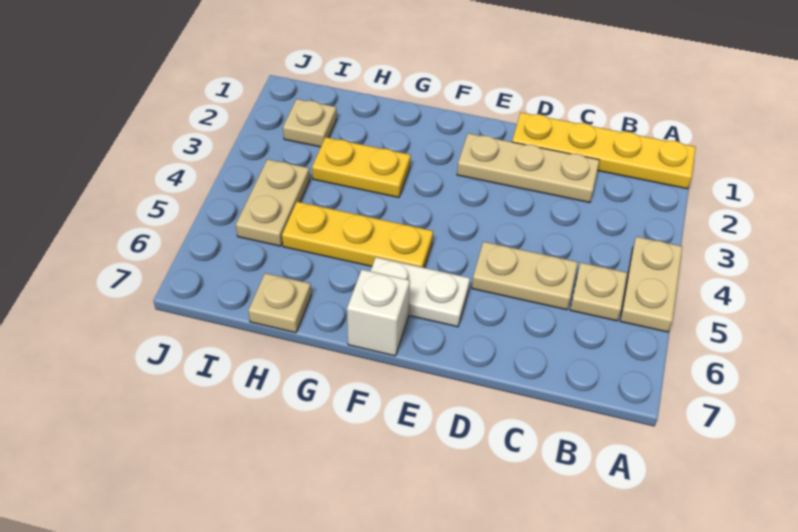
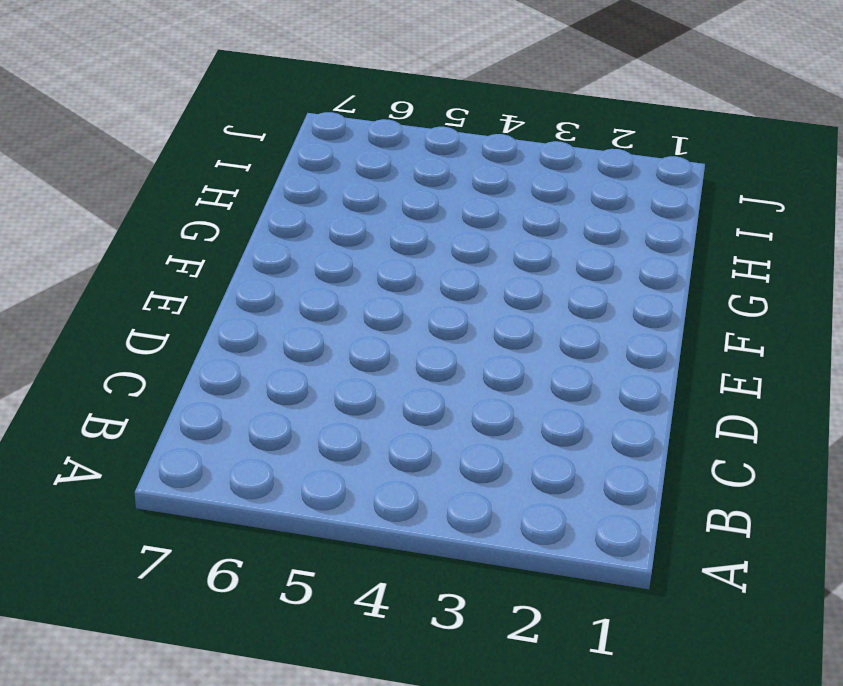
none -> yellow plate A1:D1 level 1
none -> tan plate A4:A5 level 1
none -> tan plate B5 level 1

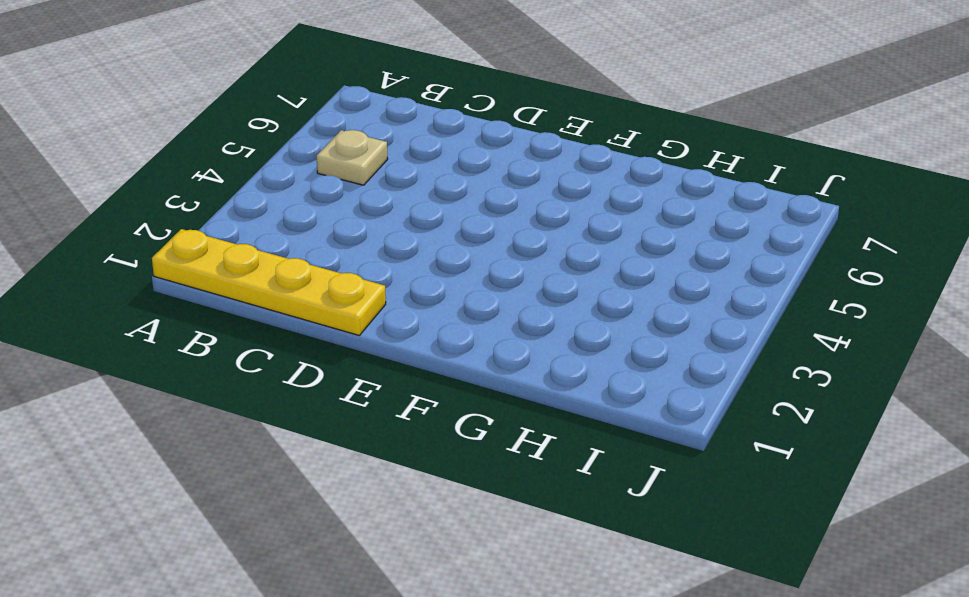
none -> tan plate A4:A5 level 1
none -> tan plate C2:E2 level 1
none -> tan plate C5:D5 level 1

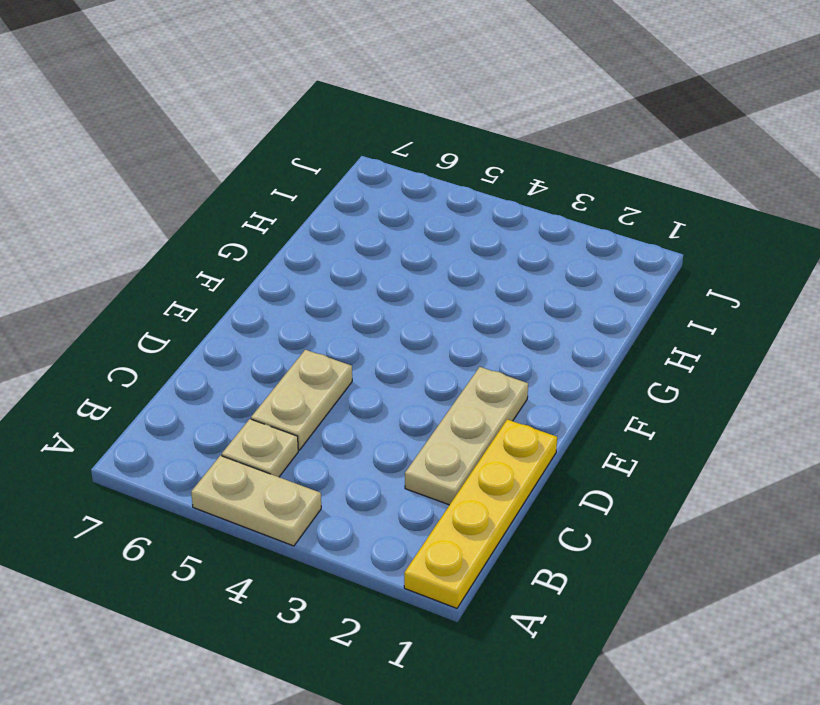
none -> white plate E6:F6 level 1
none -> yellow plate F5:H5 level 1
none -> white brick F7 level 1

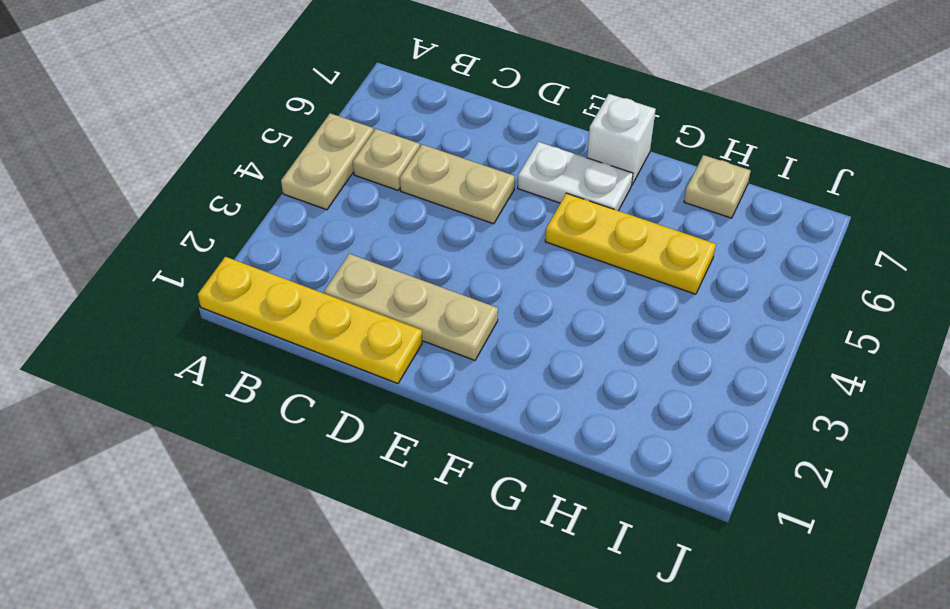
none -> yellow plate G3:H3 level 1
none -> tan plate I2 level 1
none -> tan plate I4:I5 level 1

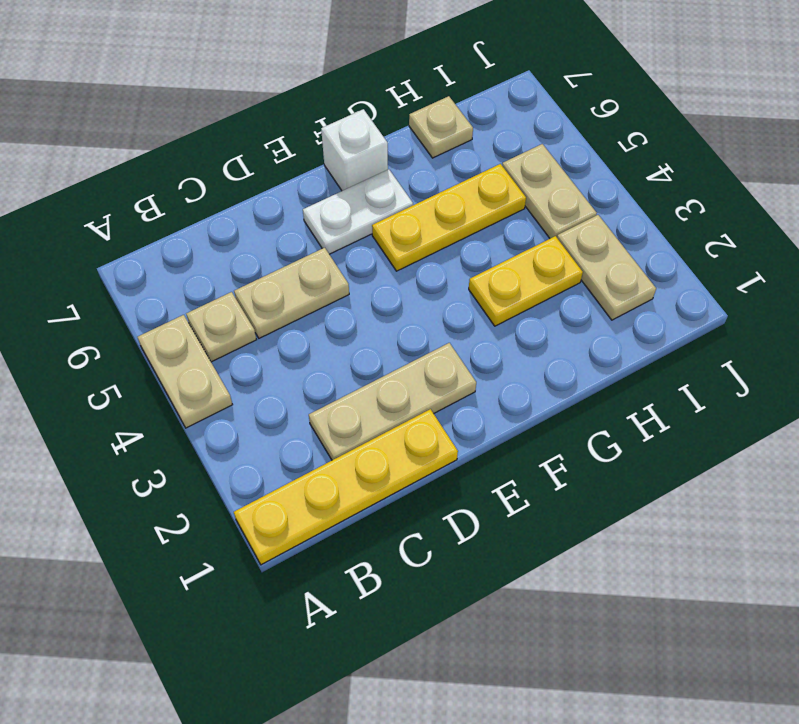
tan plate I2:I3 level 1 -> tan plate I2 level 1

